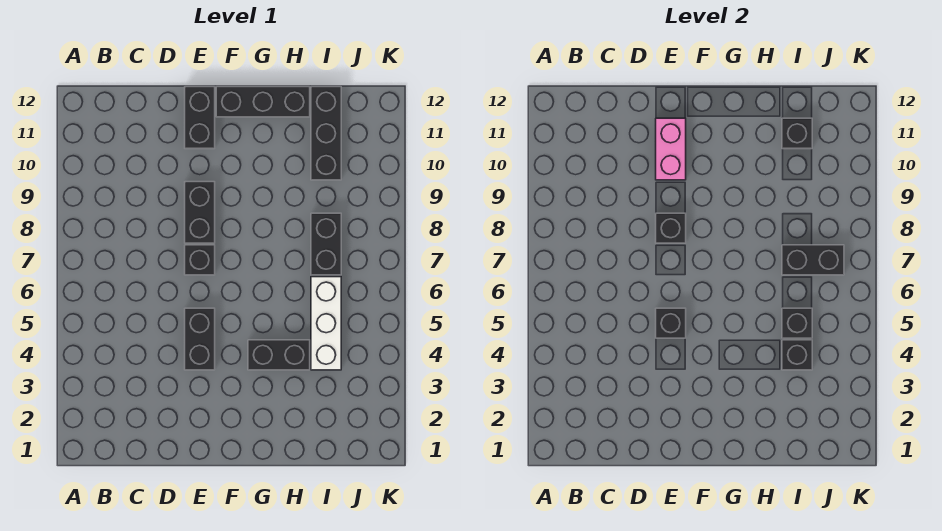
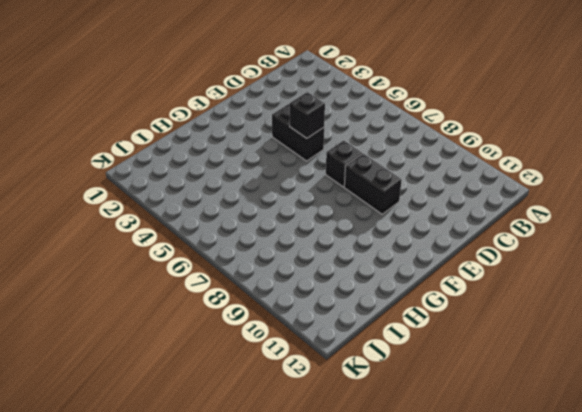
none -> black brick E11:E12 level 1
none -> black brick F12:H12 level 1
none -> black brick G4:H4 level 1

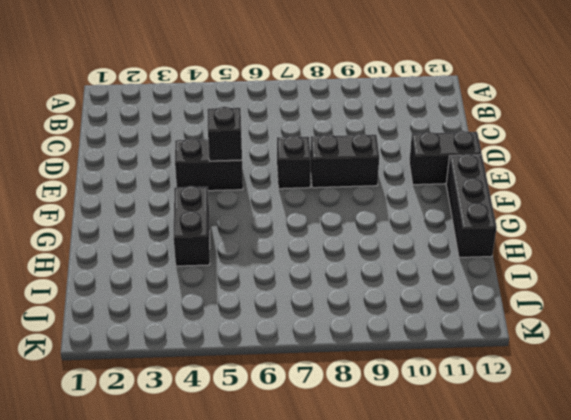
none -> white brick I4:I6 level 1
none -> black brick I7:I8 level 1
none -> black brick I10:I12 level 1

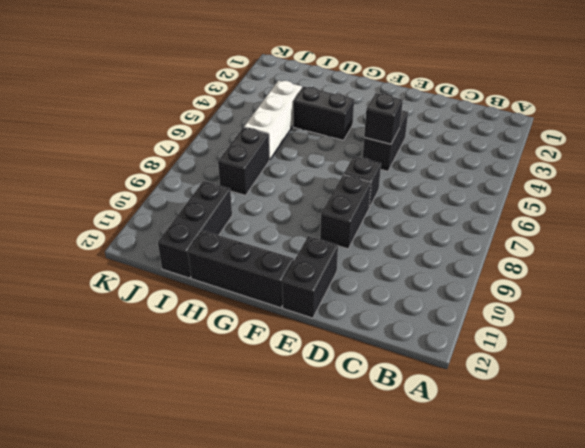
none -> black brick E8 level 2
none -> pink brick E10:E11 level 2
none -> black brick I4 level 2

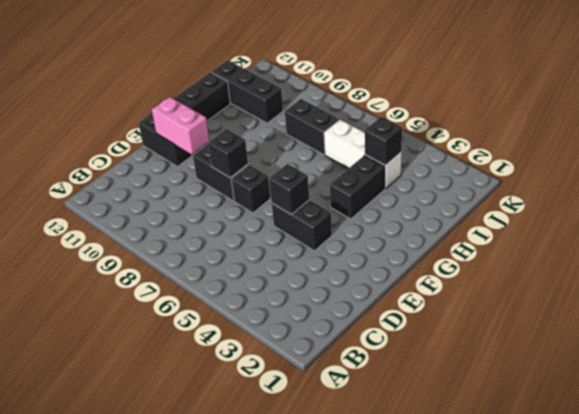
none -> black brick I5 level 2
none -> black brick I7:J7 level 2
none -> black brick I11 level 2

